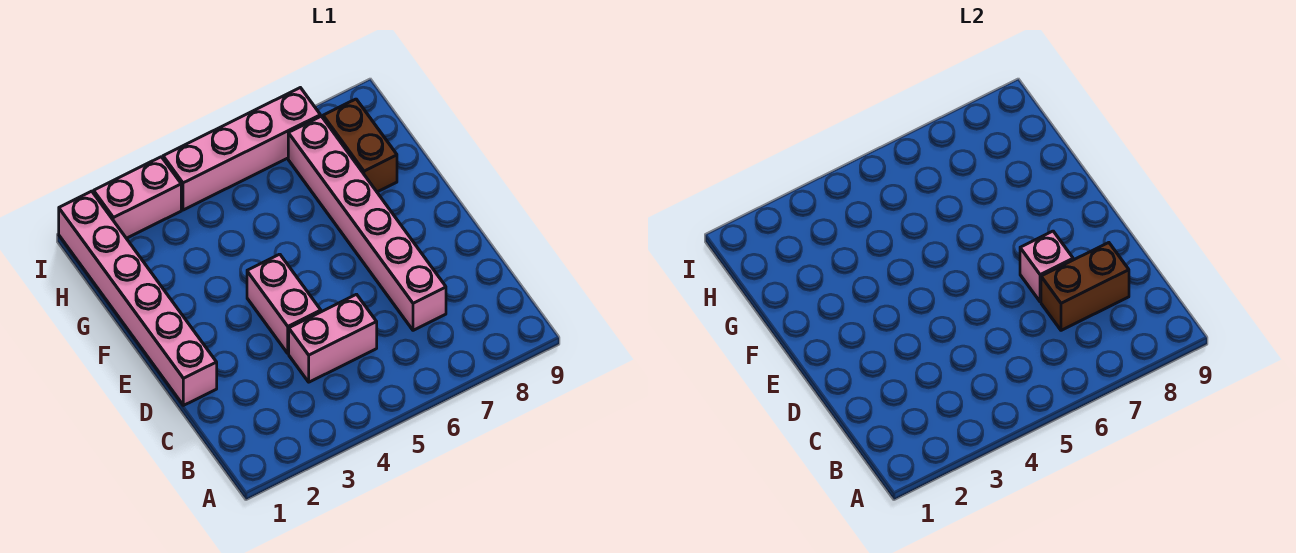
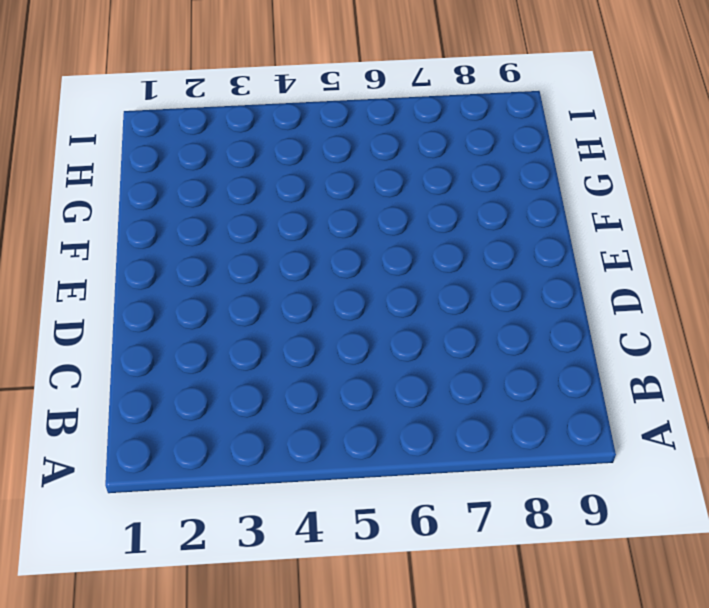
none -> pink brick C4:C5 level 1
none -> pink brick C7:H7 level 1

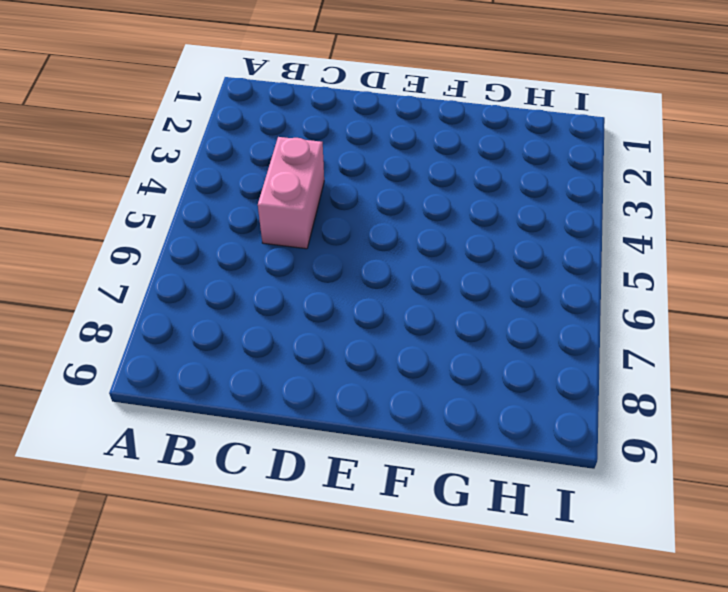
none -> pink brick C7:H7 level 1
none -> pink brick D1:I1 level 1

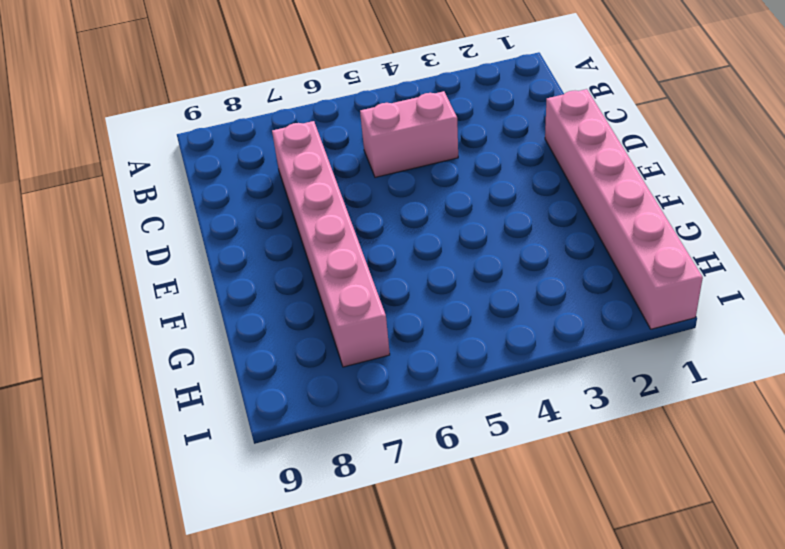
none -> pink brick D4:E4 level 1
none -> brown brick G8:H8 level 1

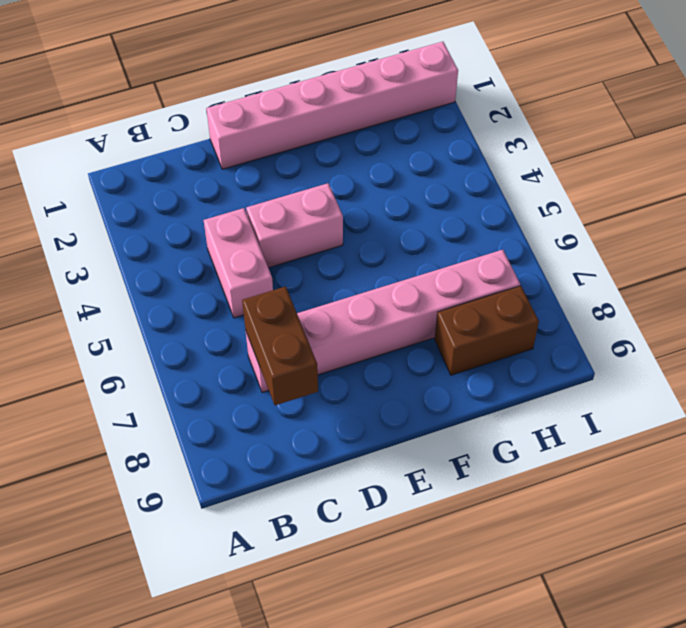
none -> pink brick I2:I3 level 1
none -> pink brick I4:I7 level 1

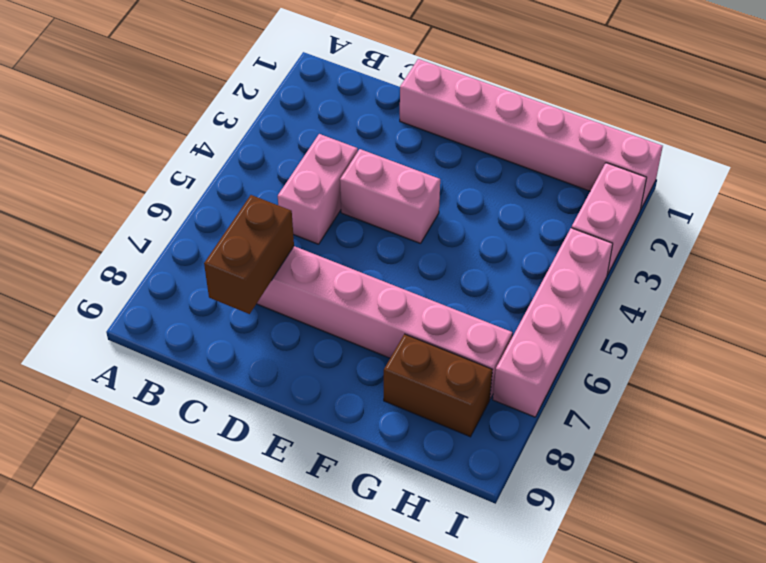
none -> pink brick D7 level 2

